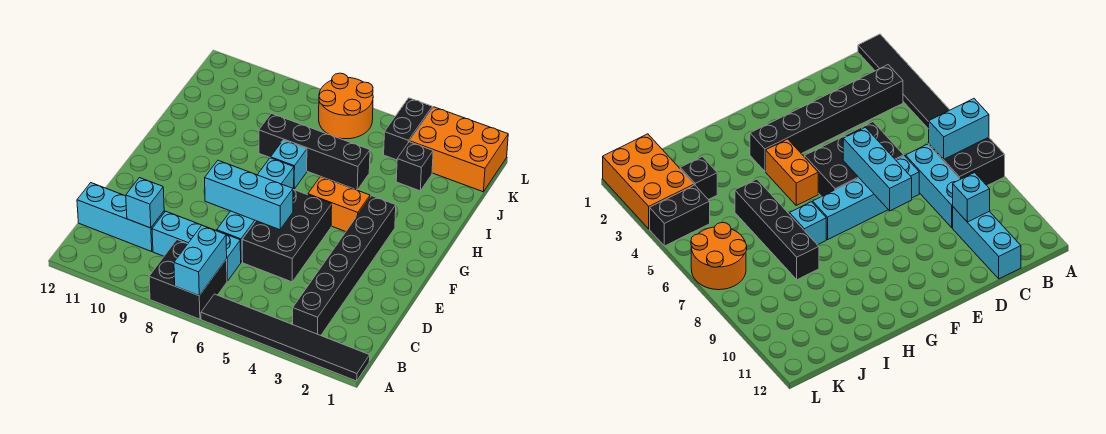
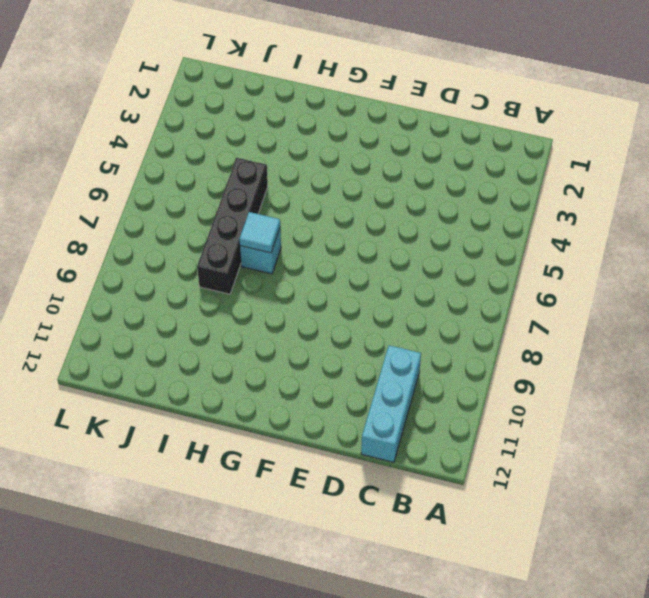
cyan tile H7 level 2 -> none
none -> black tile A1:A6 level 1
none -> black brick A7:B8 level 1
none -> black brick B3:G3 level 1

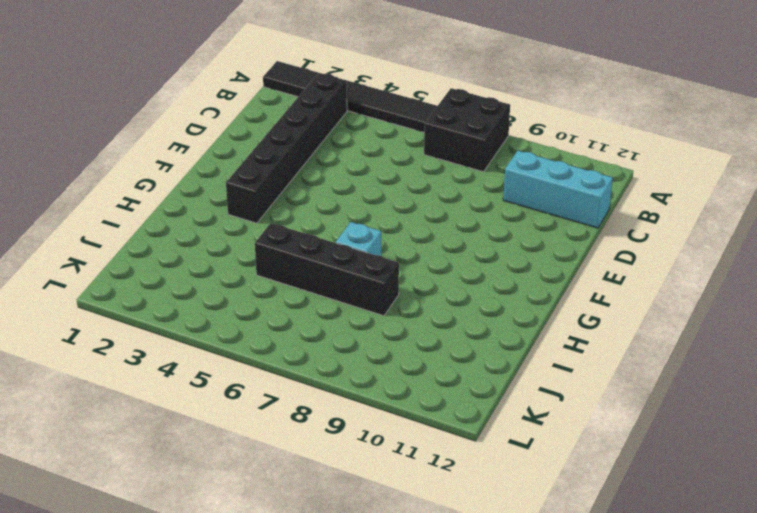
none -> cyan brick C7:C9 level 1
none -> black brick D5:F6 level 1
none -> cyan brick D7:G7 level 1

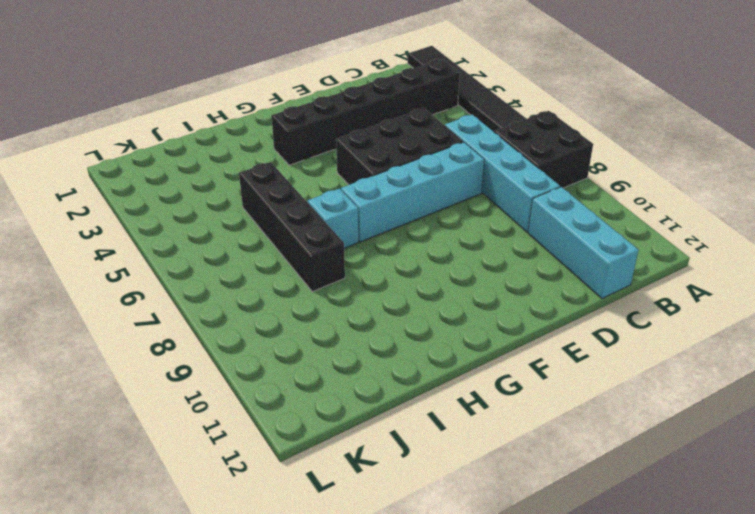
cyan brick C6:C9 level 1 -> cyan brick C7:C9 level 1
none -> orange brick G4:G5 level 1
none -> black brick J3 level 1
none -> orange brick K1:L3 level 1

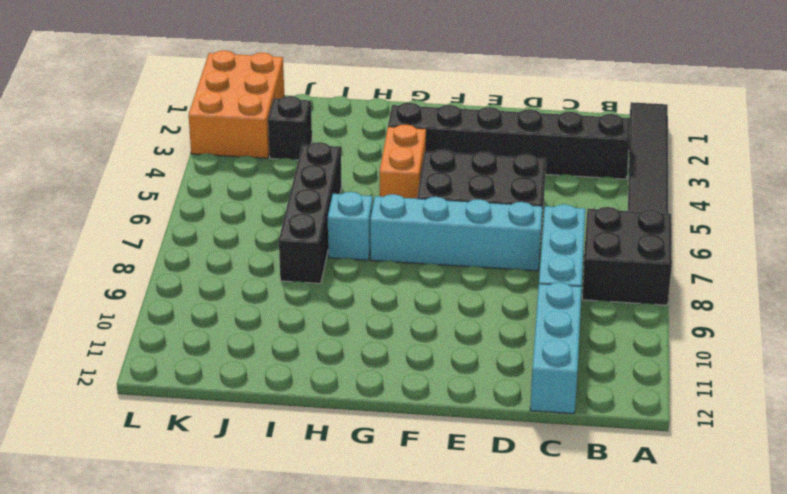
none -> black brick K4:L4 level 1
none -> orange round brick K6:L7 level 1
none -> cyan brick A7:B7 level 2

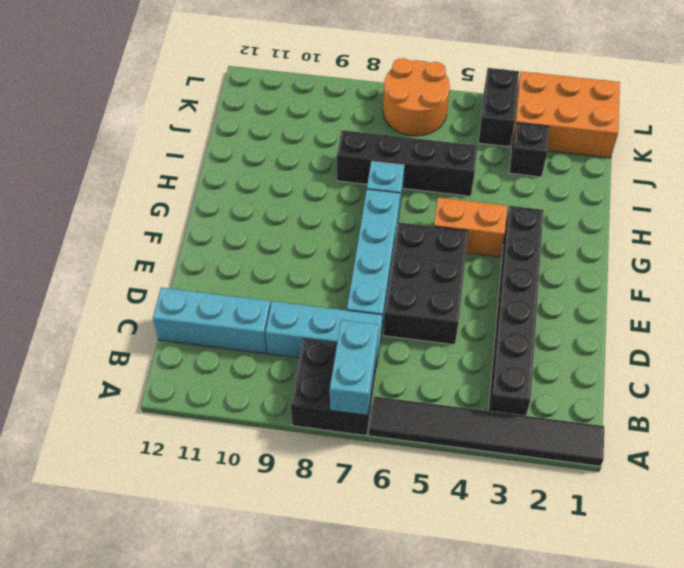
none -> cyan brick C10 level 2
none -> cyan brick E6:E8 level 2

